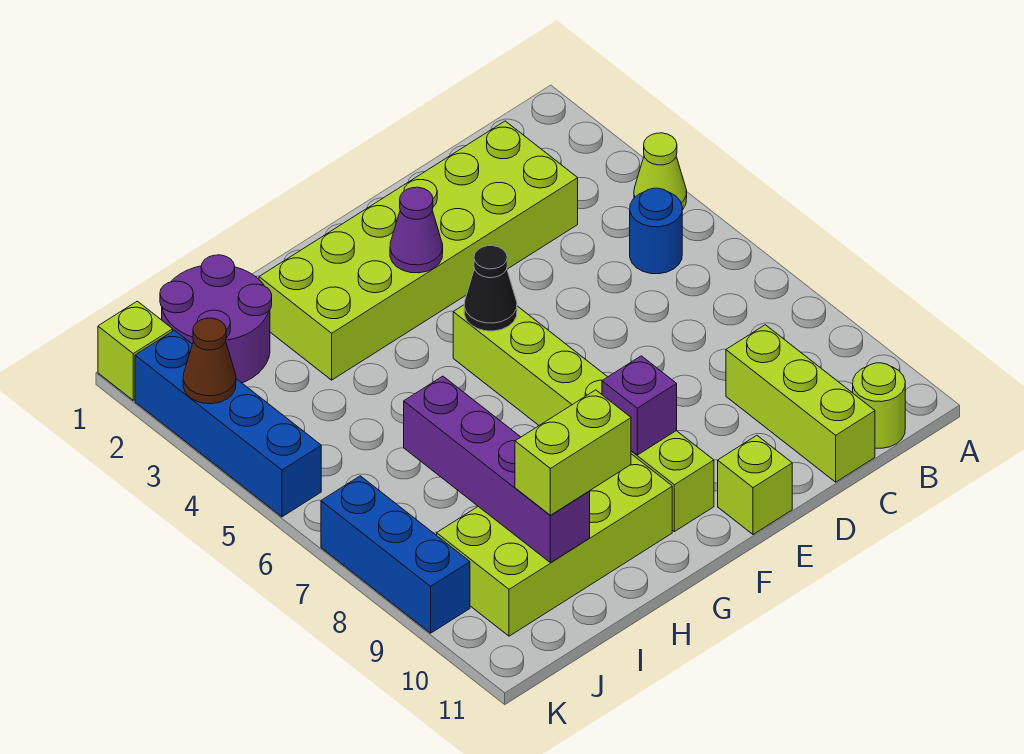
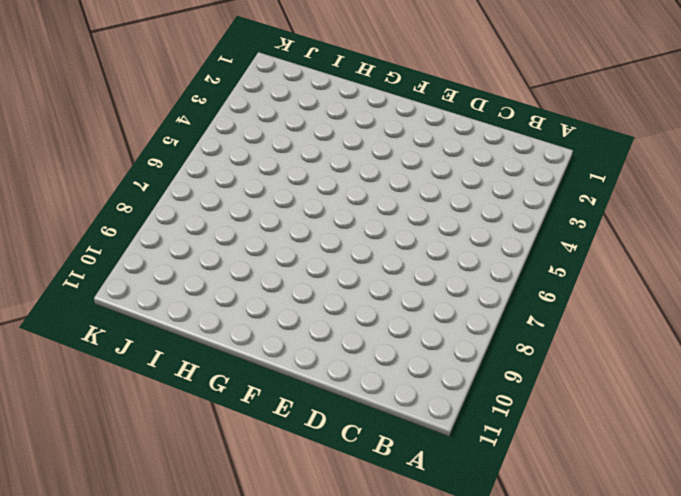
none -> lime cone A4 level 1
none -> blue round brick B5 level 1
none -> lime round brick B11 level 1

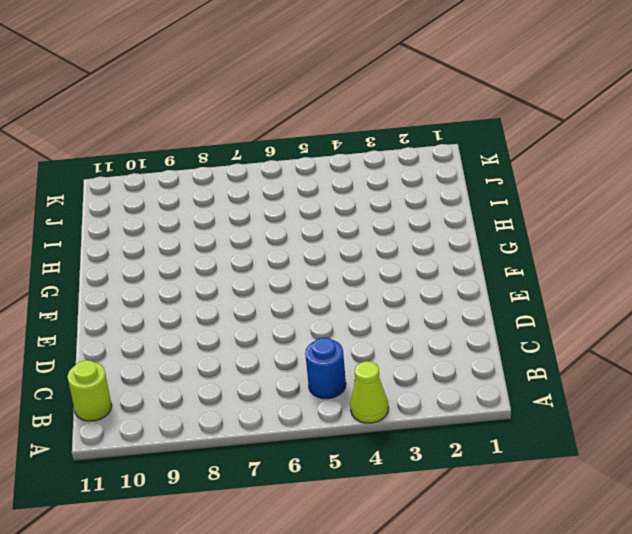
none -> lime brick C2:H3 level 1
none -> lime brick C9:C11 level 1
none -> lime brick E11 level 1

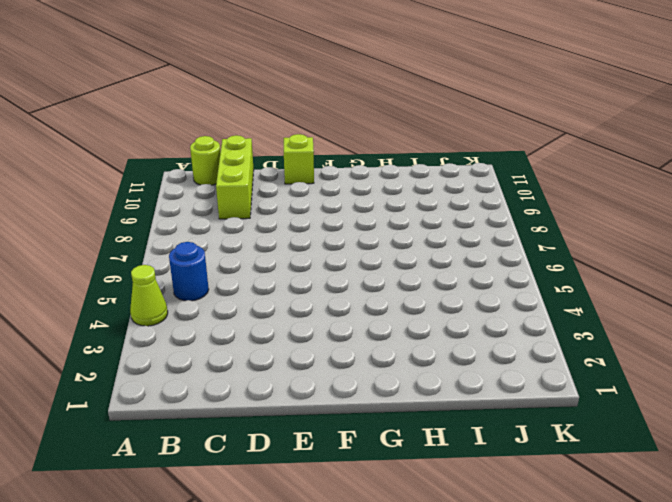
none -> lime brick C2:H3 level 1
none -> lime brick F5:F10 level 1
none -> lime brick G9:J10 level 1

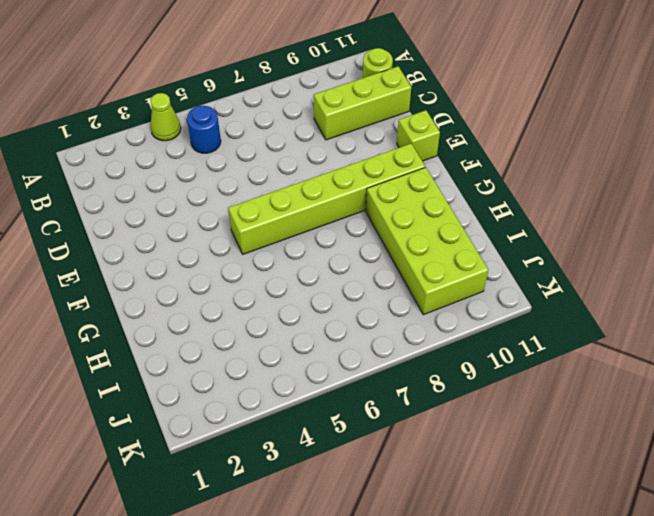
none -> lime brick C2:H3 level 1
none -> purple round brick I1:J2 level 1
none -> lime brick K1 level 1

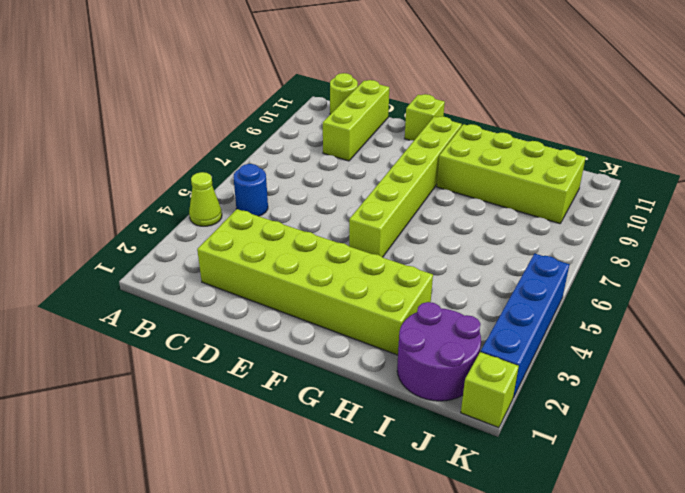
none -> blue brick K7:K9 level 1
none -> purple cone F3 level 2
none -> black cone F5 level 2

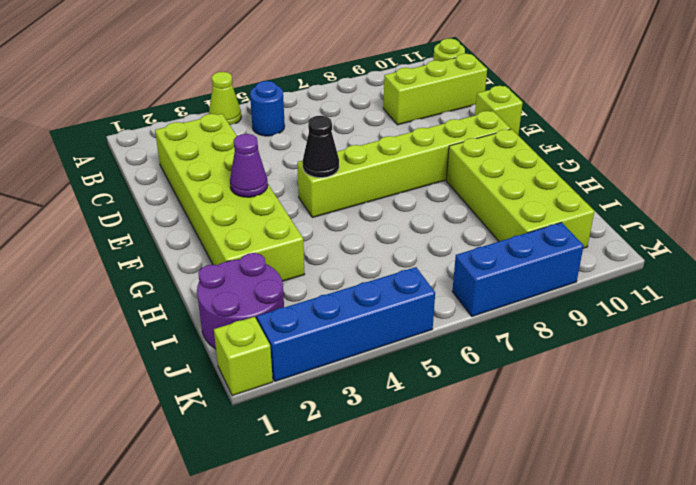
none -> purple brick F9 level 2
none -> purple brick I7:I10 level 2
none -> brown cone K3 level 2

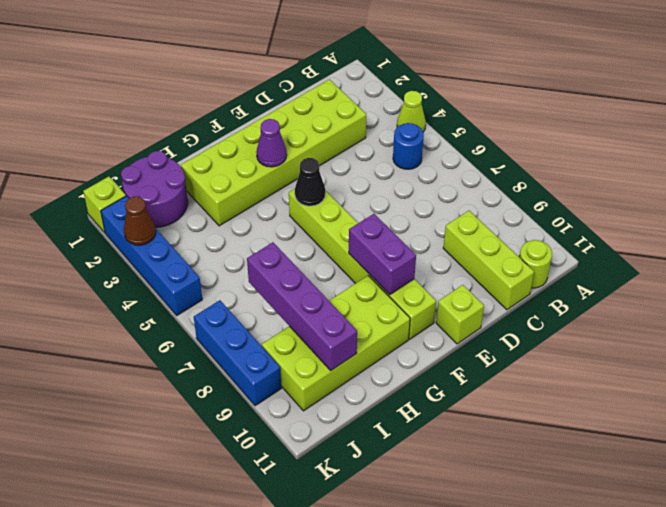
purple brick F8:F9 level 2 -> purple brick F9 level 2
none -> lime brick H10:I10 level 3

